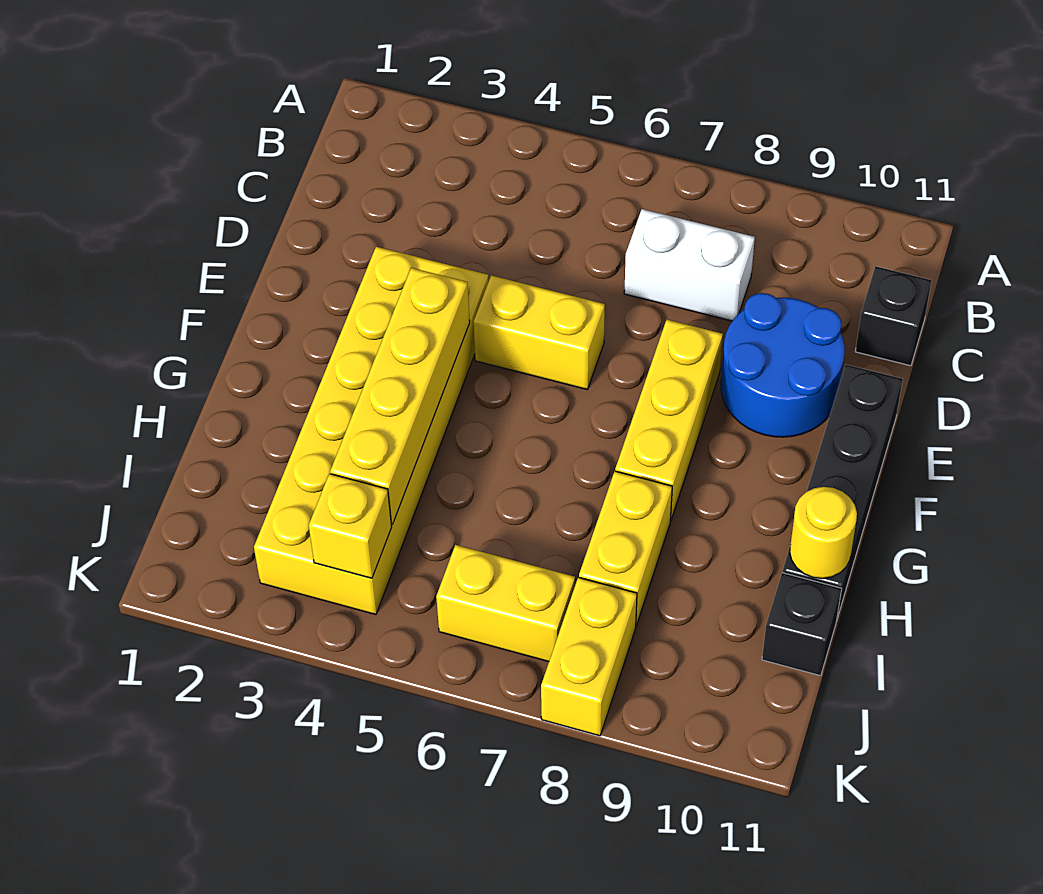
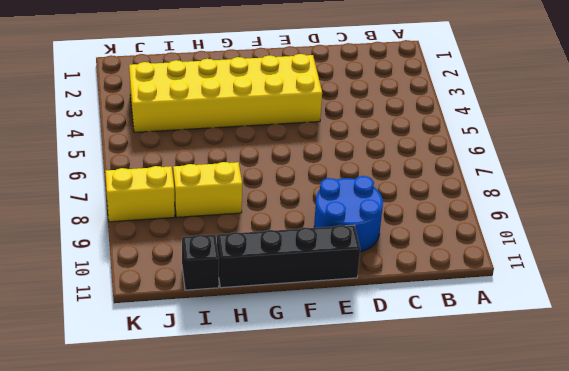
none -> white brick C7:C8 level 1
none -> black brick C11 level 1
none -> yellow brick E5:E6 level 1

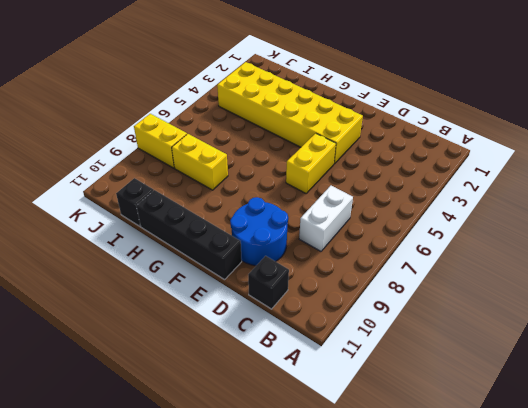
none -> yellow brick E8:G8 level 1
none -> yellow brick J6:J7 level 1
none -> yellow brick F4:I4 level 2

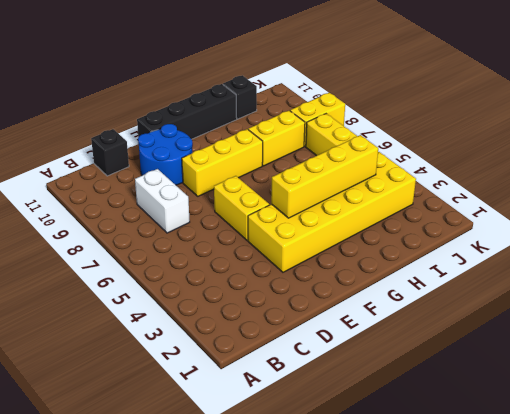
none -> yellow round brick H11 level 2
none -> yellow brick J4 level 2

